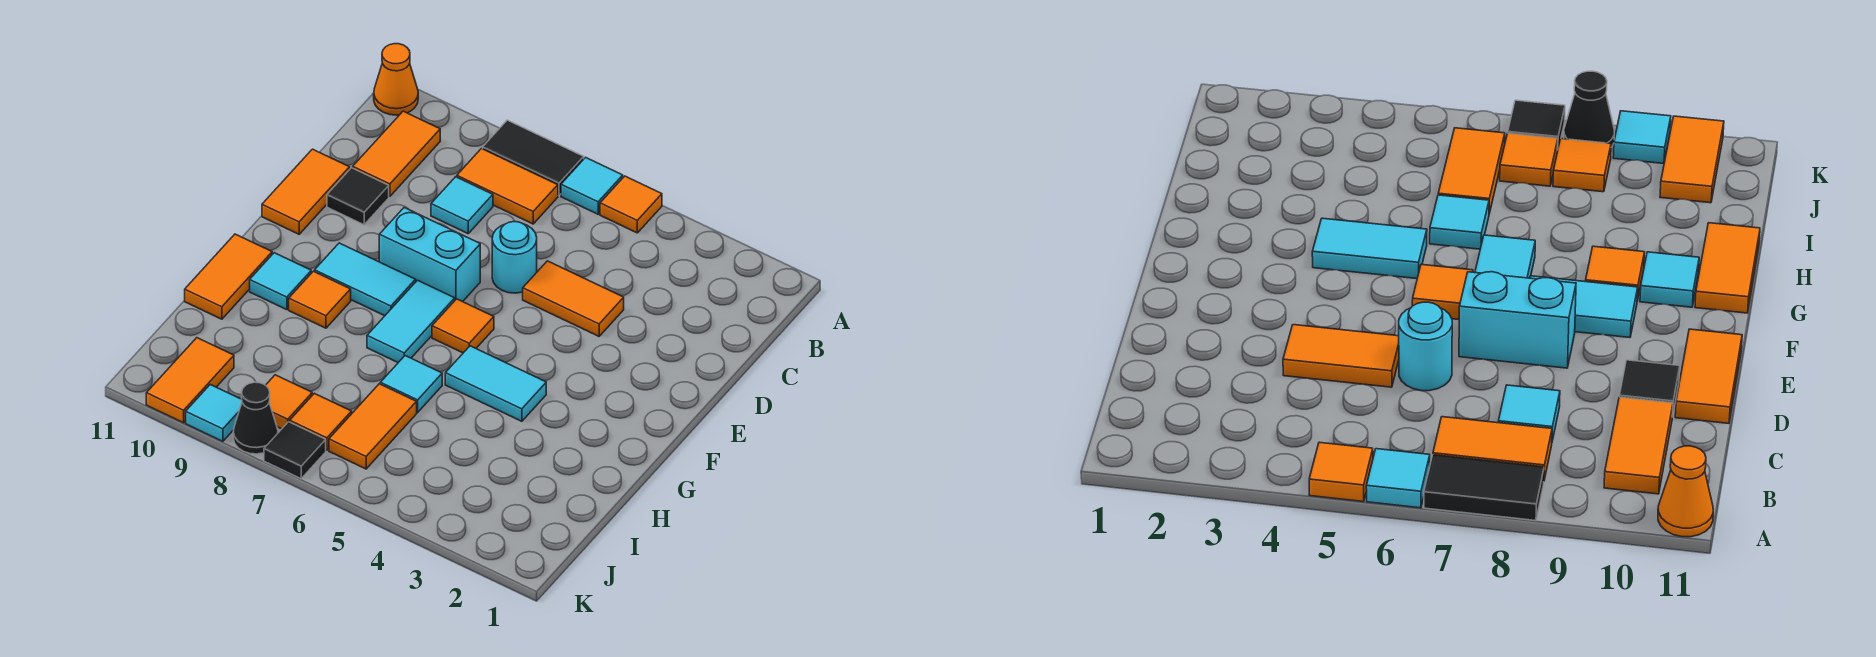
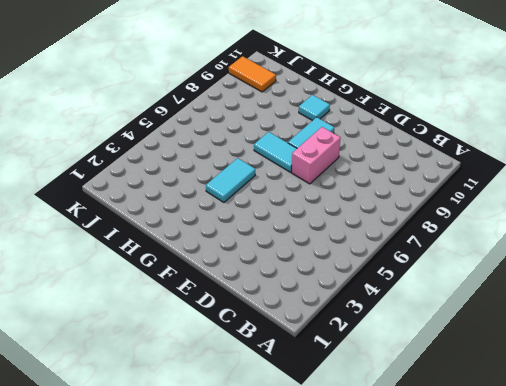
pink brick E7:E8 level 1 -> cyan brick E7:E8 level 1
none -> orange tile A5 level 1
none -> cyan tile A6 level 1
none -> black tile A7:A8 level 1

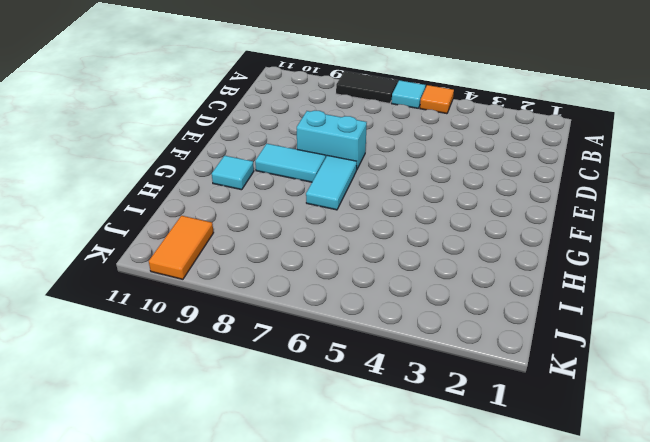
none -> orange cone A11 level 1
none -> orange tile B7:B8 level 1
none -> orange tile B10:C10 level 1

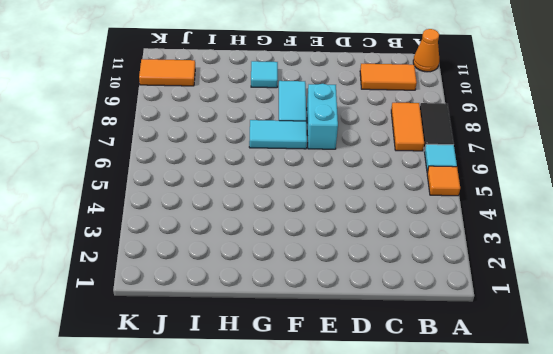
none -> cyan tile C8 level 1
none -> orange tile D4:D5 level 1
none -> cyan round brick D6 level 1

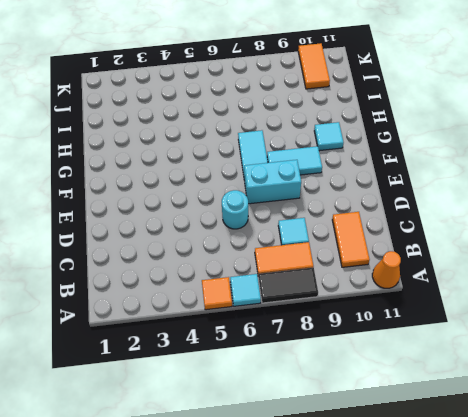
none -> orange tile D4:D5 level 1
none -> black tile D10 level 1
none -> orange tile D11:E11 level 1

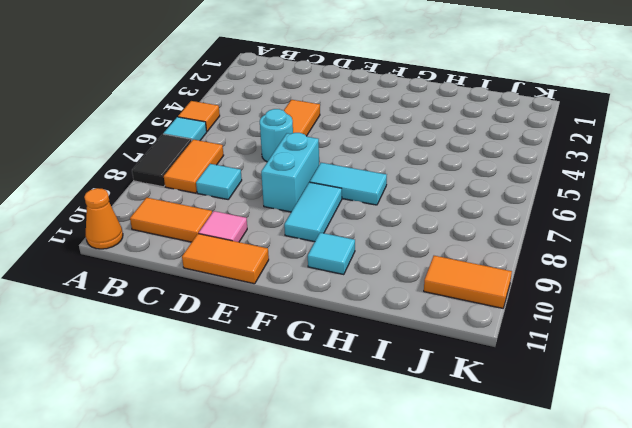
pink tile D10 level 1 -> black tile D10 level 1
none -> orange tile F6 level 1
none -> cyan tile G4:G5 level 1
none -> orange tile G9 level 1

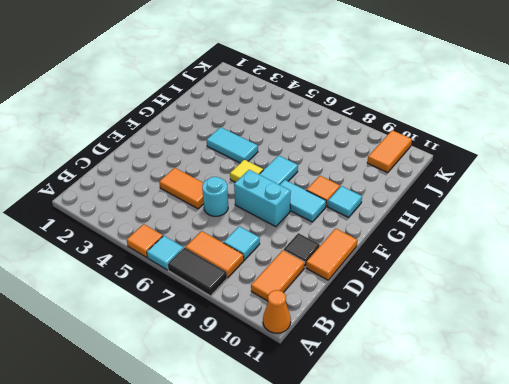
yellow tile F6 level 1 -> orange tile F6 level 1
none -> orange tile G11:H11 level 1
none -> cyan tile H6 level 1
none -> orange tile I6:J6 level 1

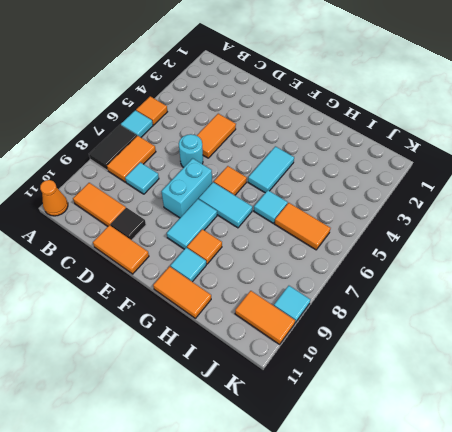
none -> orange tile J7 level 1
none -> orange tile J8 level 1
none -> black tile K7 level 1

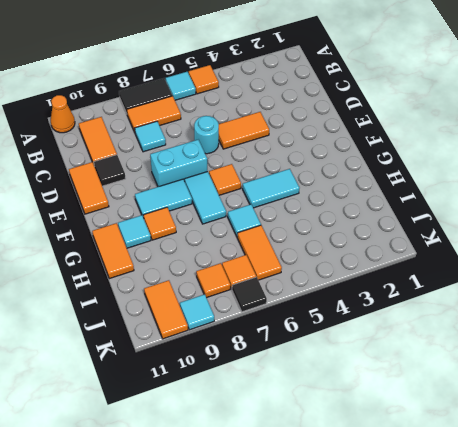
none -> black cone K8 level 1

